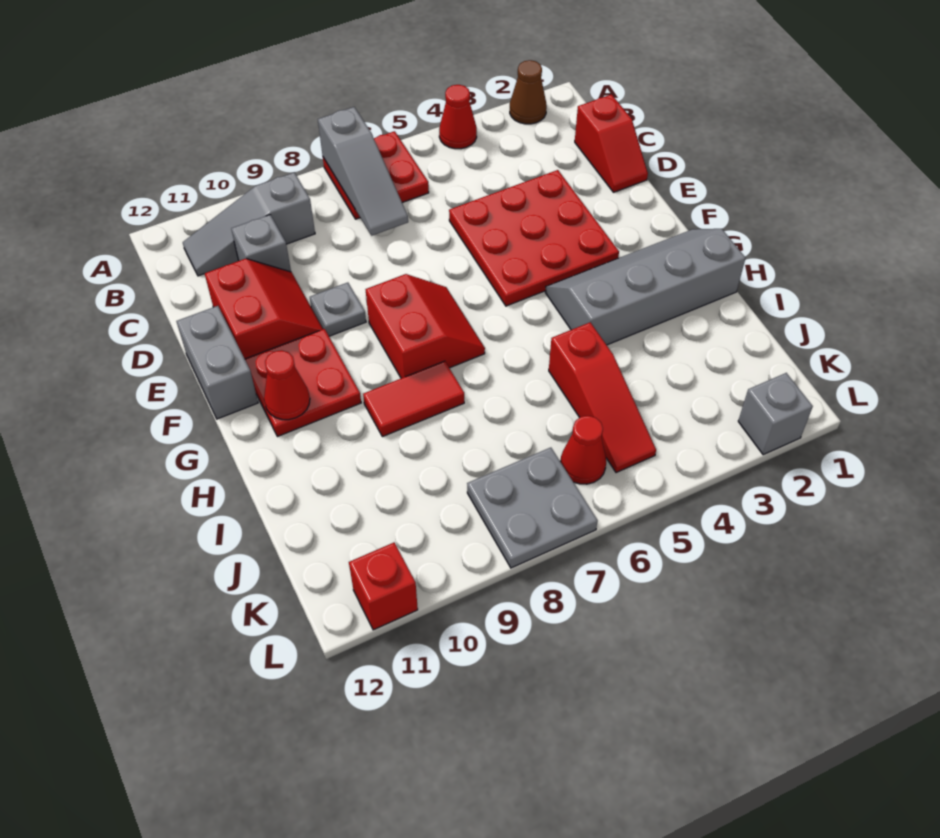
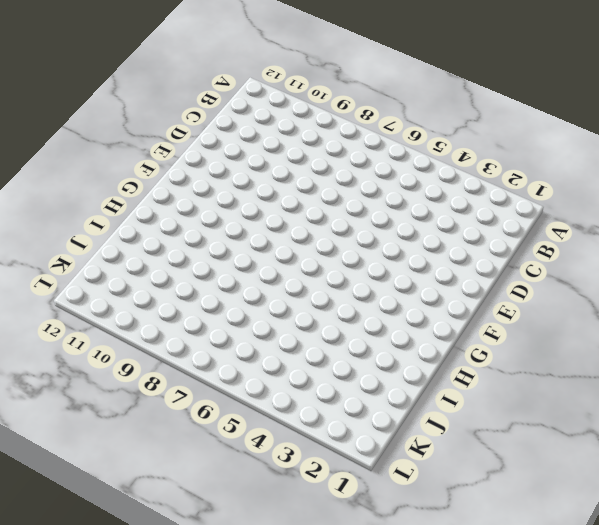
none -> brown cone A2 level 1
none -> red cone A4 level 1
none -> red plate A6:B7 level 1

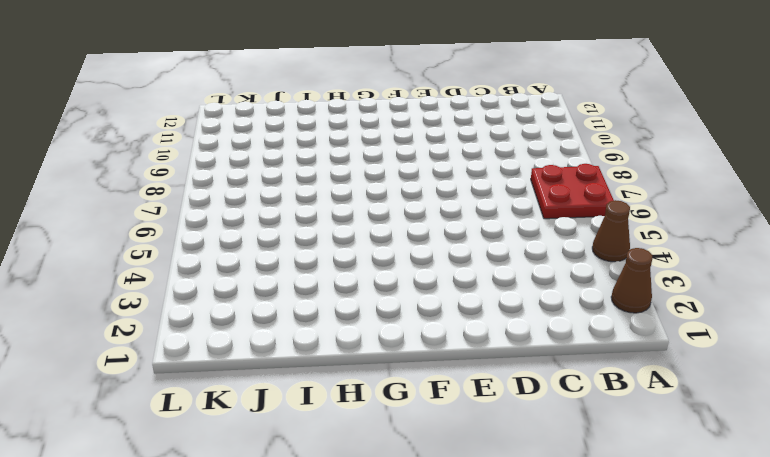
brown cone A4 level 1 -> red cone A4 level 1
none -> grey slope B9:B11 level 1 top 9
none -> red slope C1:D1 level 1 top C
none -> grey brick C10 level 1

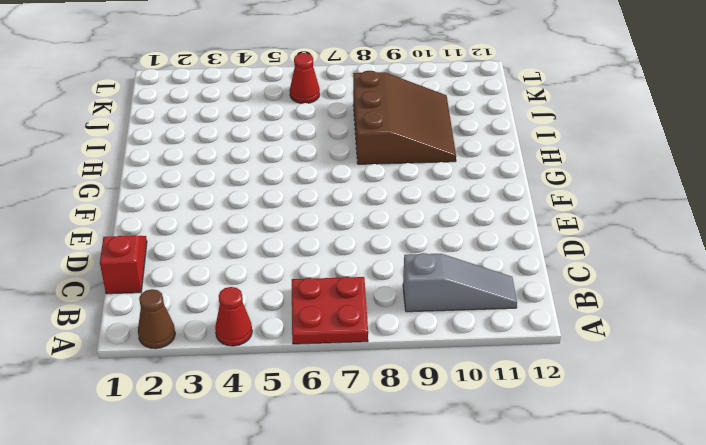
brown slope H8:J10 level 1 top 8 -> red tile H8:H9 level 1
none -> grey brick C10 level 1
none -> red plate D3:F5 level 1
none -> red slope D10:E11 level 1 top 11

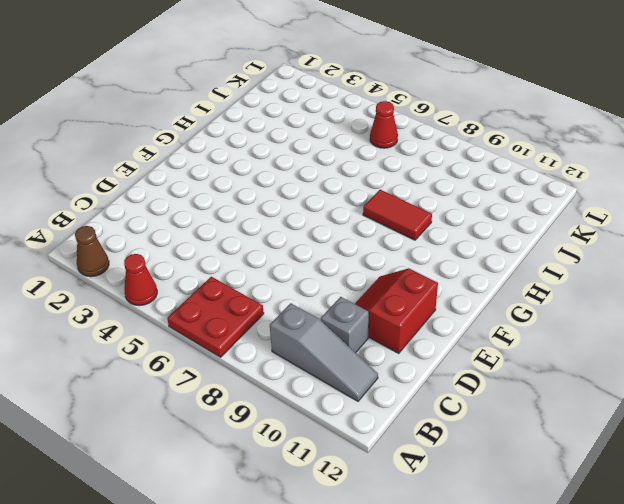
none -> red slope C1:D1 level 1 top C
none -> red plate D3:F5 level 1
none -> grey plate E9 level 1

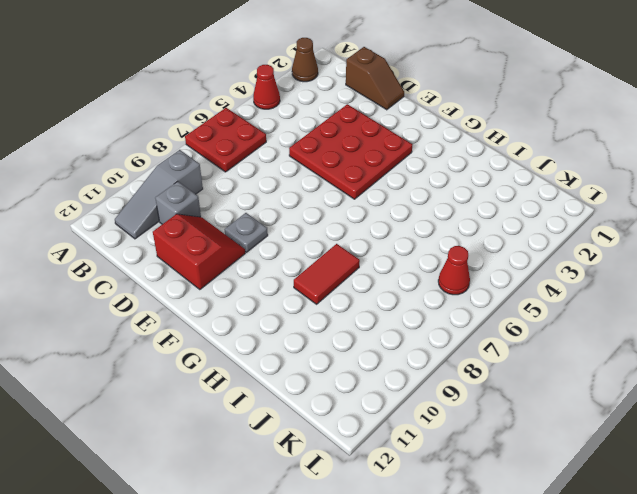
brown slope C1:D1 level 1 top C -> red slope C1:D1 level 1 top C
none -> grey brick E12:F12 level 1
none -> red slope F7:G8 level 1 top 8
none -> red plate F10:G11 level 1

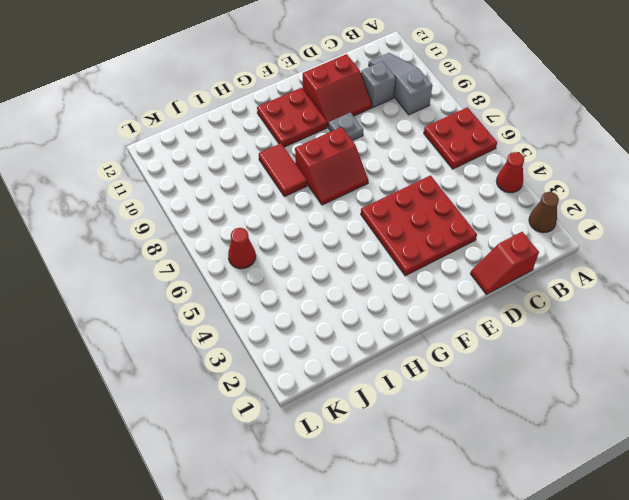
none -> grey brick E12:F12 level 1
none -> grey slope G1:H4 level 1 top H
none -> red slope I5:K5 level 1 top I

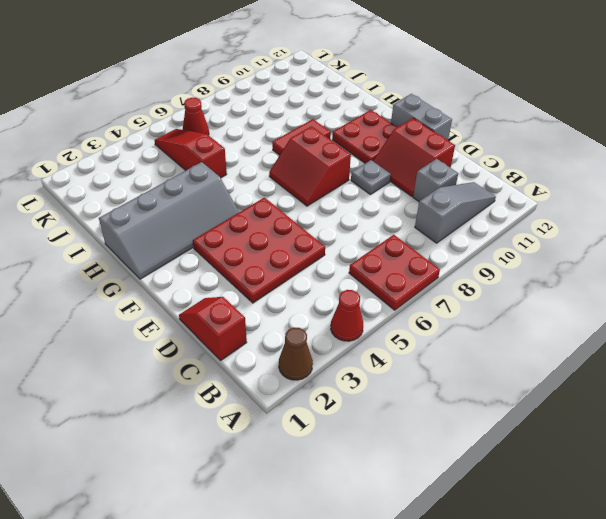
none -> grey plate K7:L8 level 1
none -> grey brick L2 level 1
none -> red brick L11 level 1

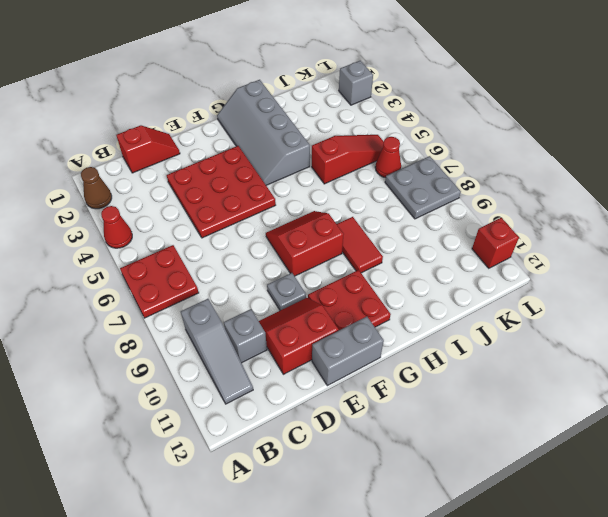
none -> grey slope A7:C7 level 2 top A
none -> red cone G11 level 2

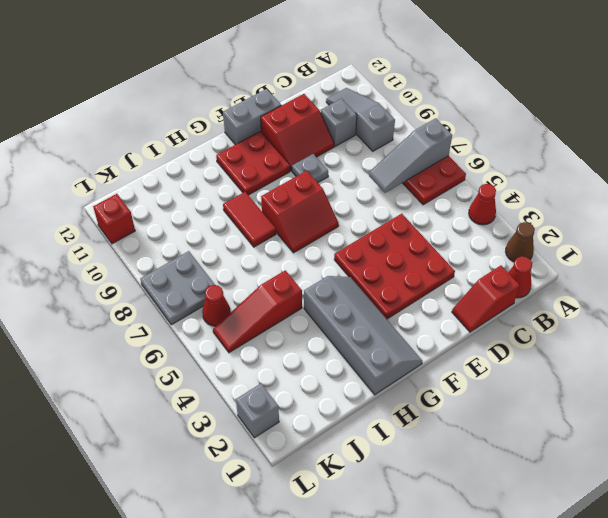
red cone B1 level 1 -> red cone G11 level 2

